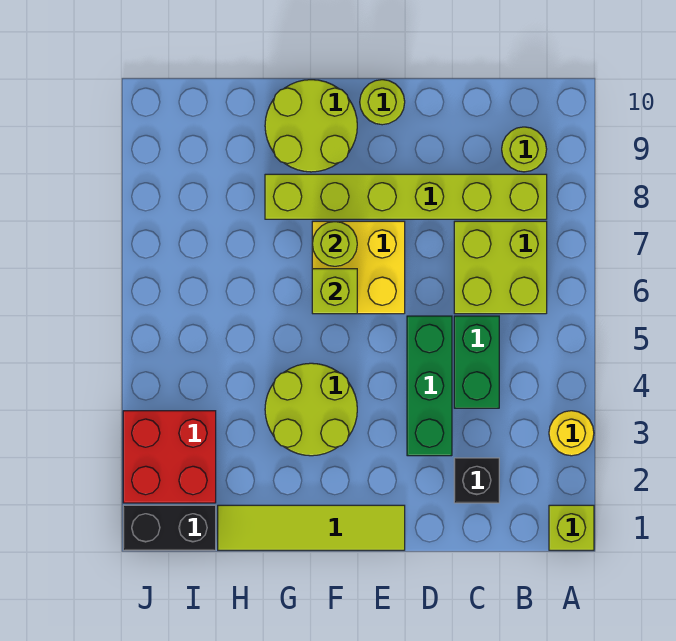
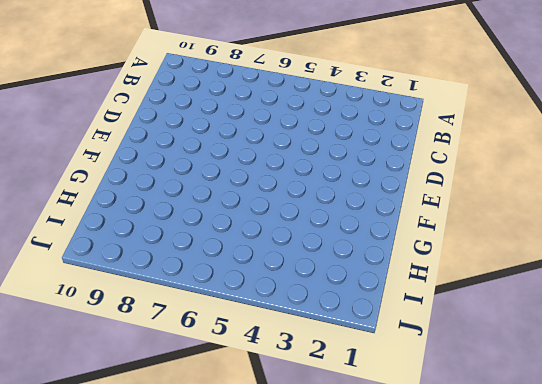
none -> lime brick A1 level 1
none -> yellow round brick A3 level 1
none -> lime brick B6:C7 level 1

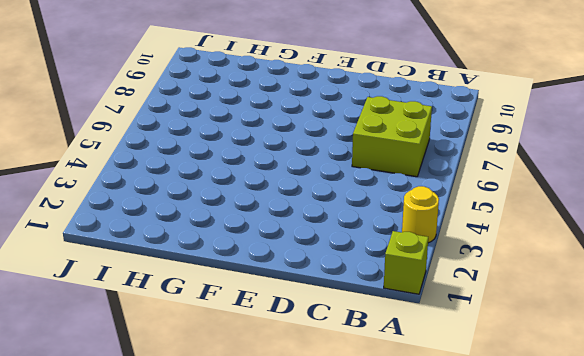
none -> lime brick B8:G8 level 1
none -> lime round brick B9 level 1
none -> black brick C2 level 1

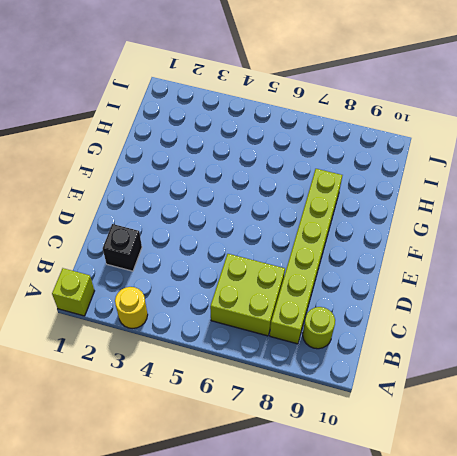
none -> green brick C4:C5 level 1
none -> green brick D3:D5 level 1
none -> lime tile E1:H1 level 1

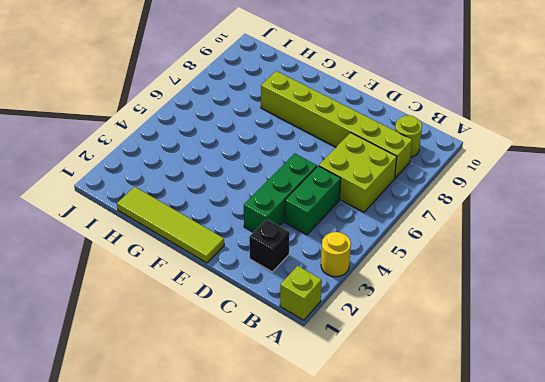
none -> yellow brick E6:F7 level 1
none -> lime round brick E10 level 1
none -> lime round brick F3:G4 level 1

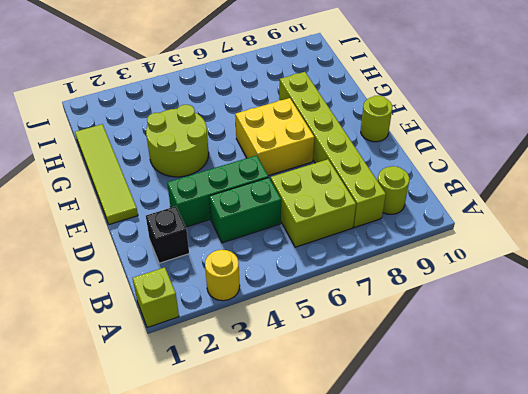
none -> lime round brick F9:G10 level 1
none -> black brick I1:J1 level 1
none -> red brick I2:J3 level 1

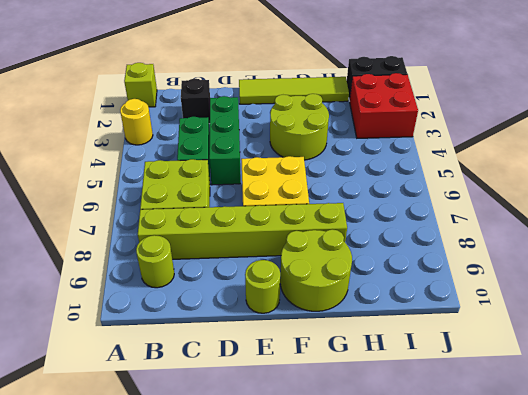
none -> lime brick F6 level 2
none -> lime round brick F7 level 2

